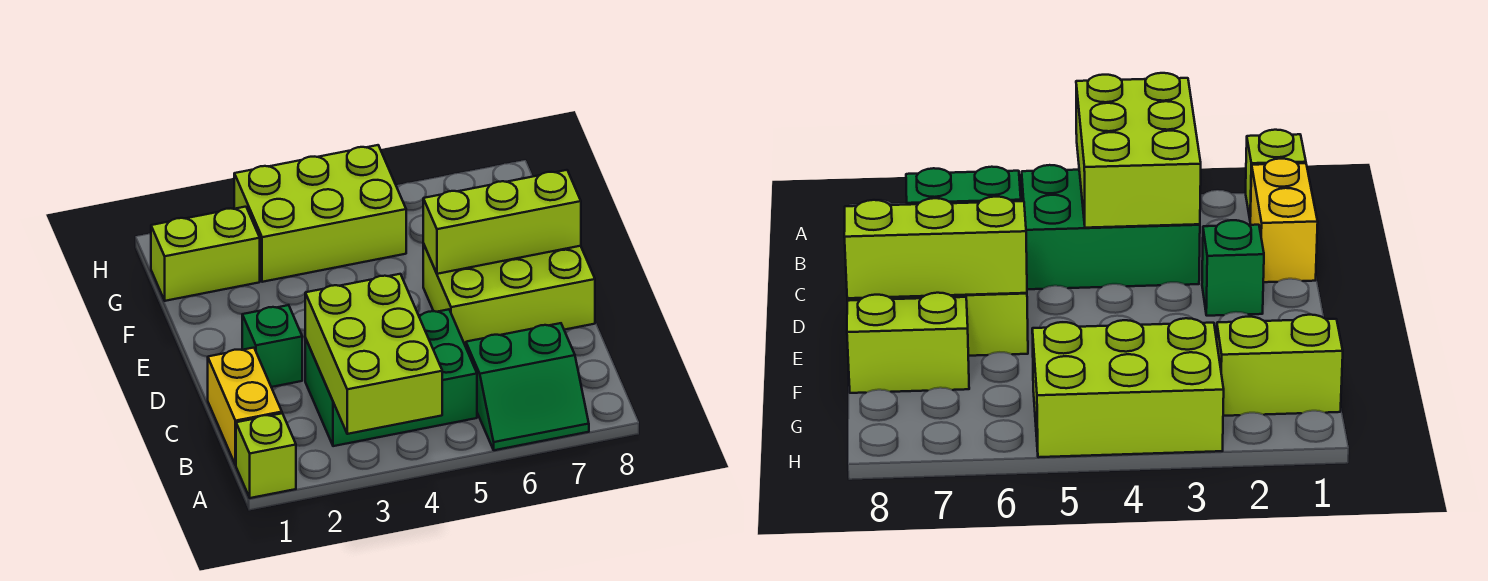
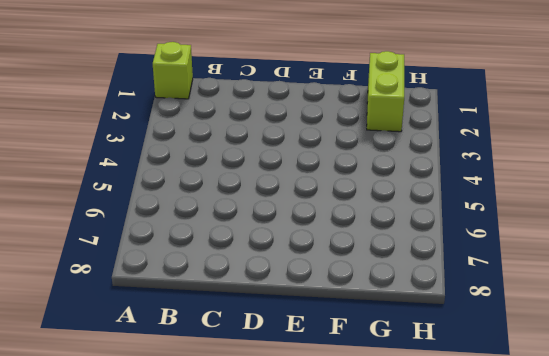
none -> green slope A6:B7 level 1 top B
none -> yellow brick B1:C1 level 1

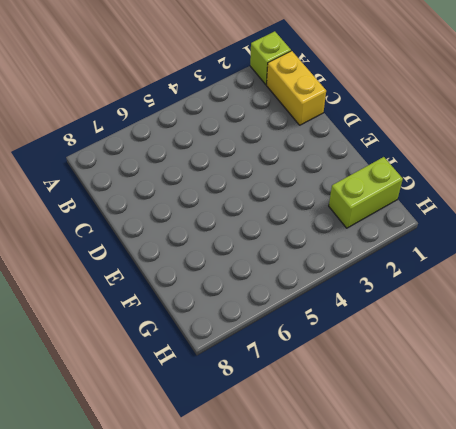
none -> green slope A6:B7 level 1 top B
none -> green brick B3:C5 level 1

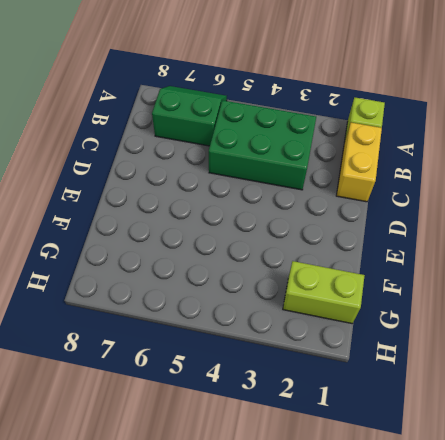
none -> green brick D2 level 1
none -> lime brick D6:E8 level 1

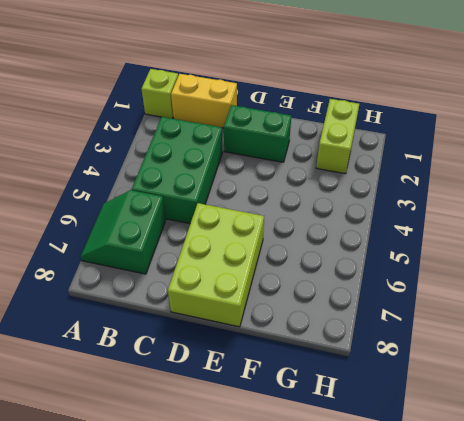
green brick D2:E2 level 1 -> green brick D2 level 1
none -> lime brick F7:F8 level 1
none -> lime brick G3:H5 level 1

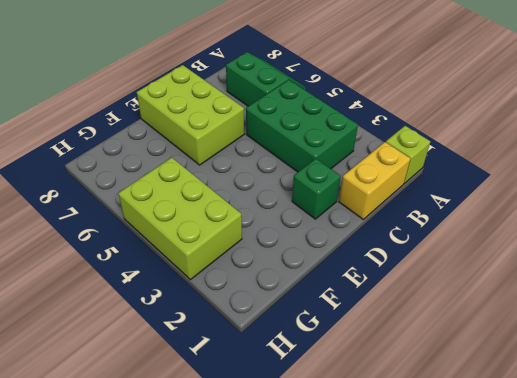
none -> lime brick F7:F8 level 1
none -> lime brick G1:G2 level 1

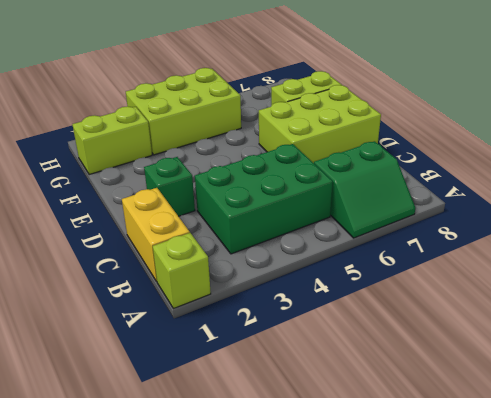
none -> lime brick A3:C4 level 2
none -> lime brick E6:E8 level 2

